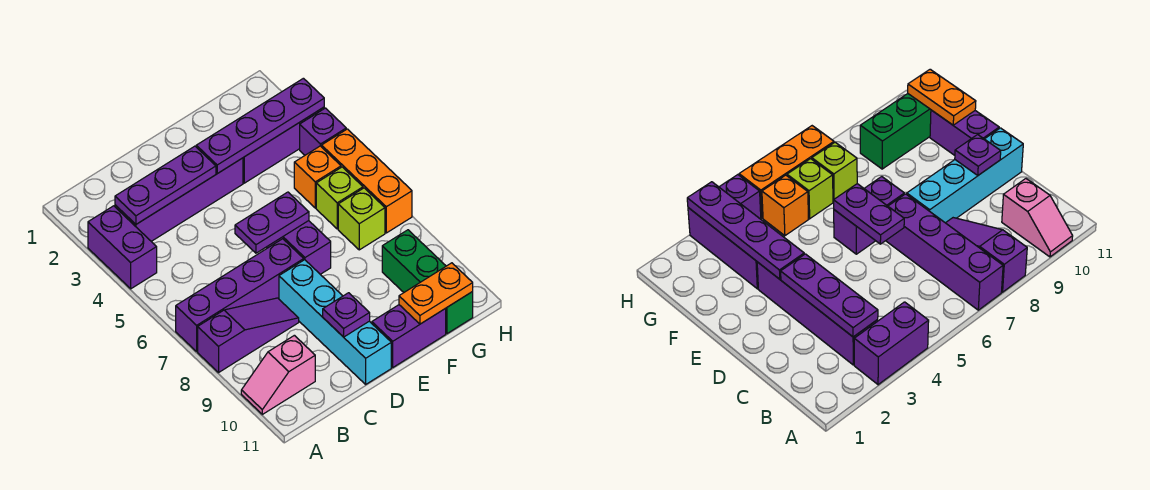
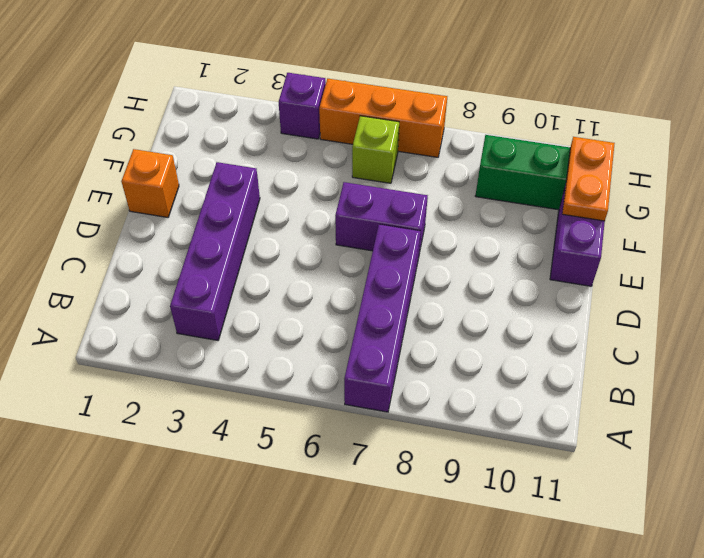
orange brick E1 level 1 -> orange brick G5 level 1
none -> purple brick A3:A4 level 1
none -> purple slope A8:C8 level 1 top A
none -> pink slope A10:B10 level 1 top B

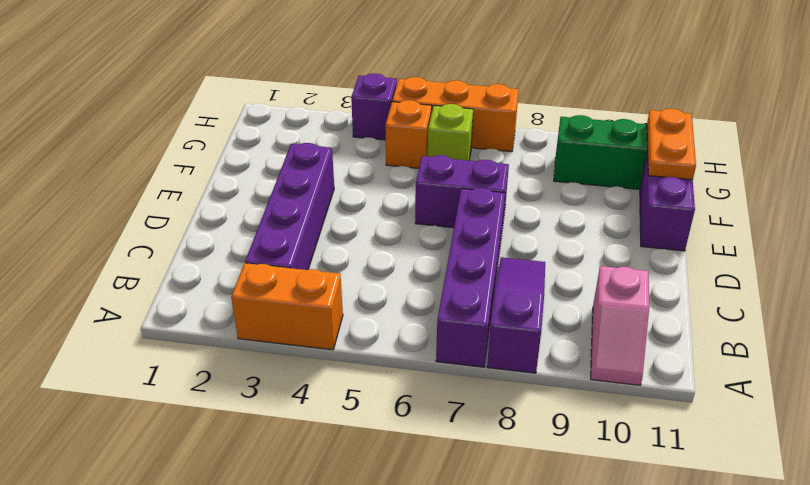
orange brick A3:A4 level 1 -> purple brick A3:A4 level 1
none -> cyan brick D8:D11 level 1
none -> purple brick F3:H3 level 1
none -> lime brick G7 level 1

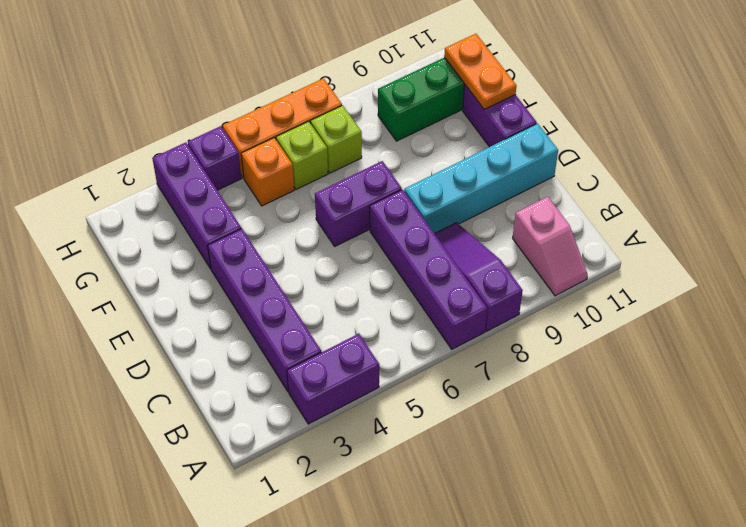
none -> purple plate B3:D3 level 2
none -> purple plate D6:E6 level 2
none -> purple plate D10 level 2

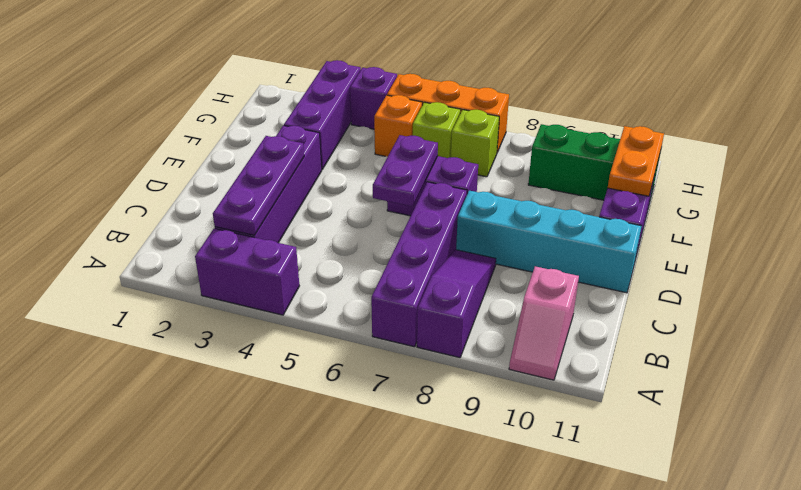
none -> purple plate D10 level 2
none -> purple plate E3:H3 level 2

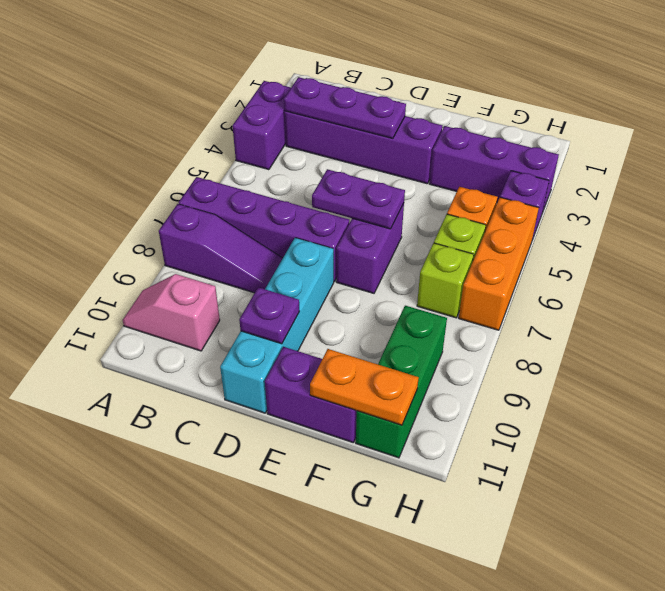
none -> purple plate E3:H3 level 2

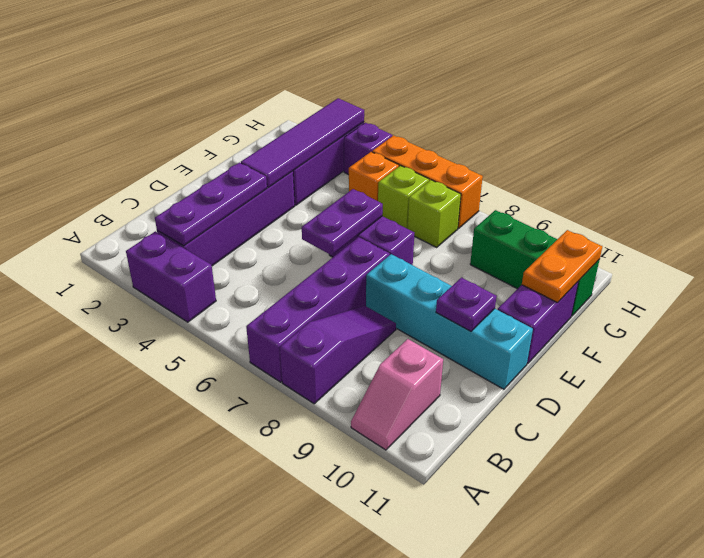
purple tile E3:H3 level 2 -> purple plate E3:H3 level 2

